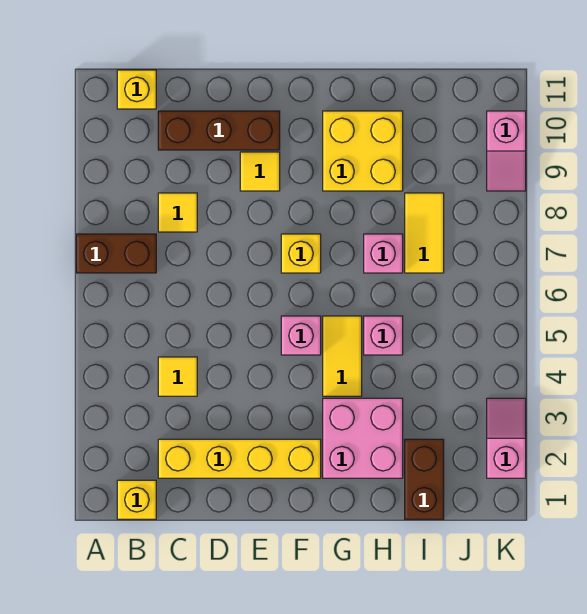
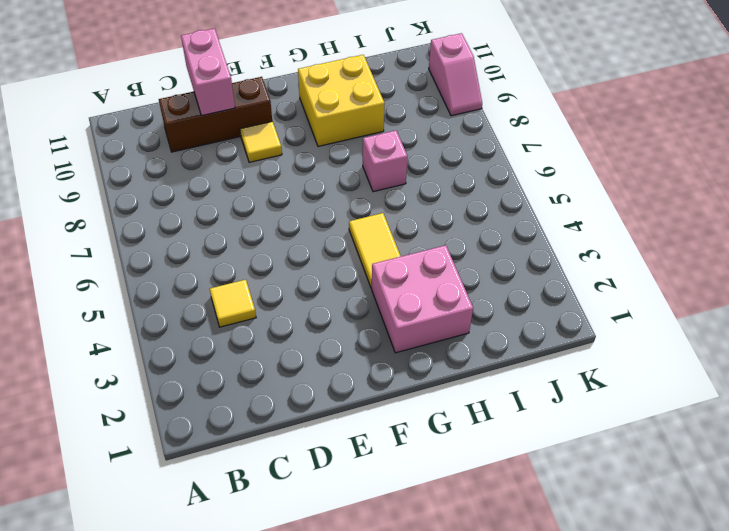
pink brick D10:D11 level 2 -> none
none -> brown brick A7:B7 level 1
none -> yellow brick B1 level 1
none -> yellow brick B11 level 1

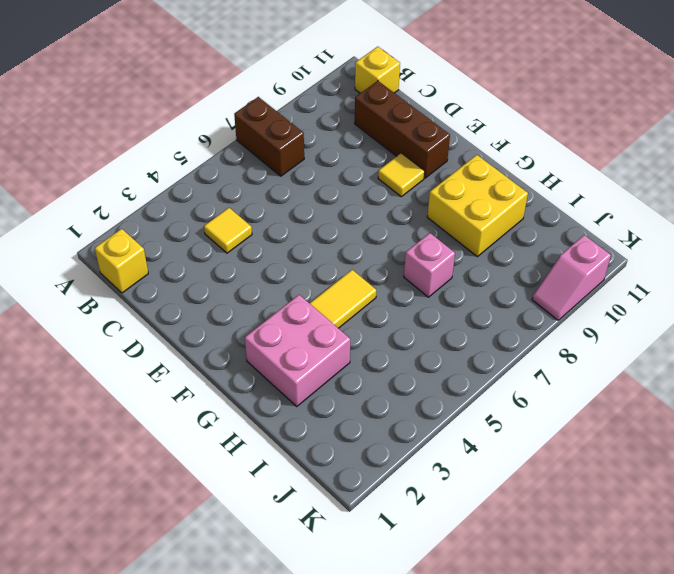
none -> yellow brick C2:F2 level 1
none -> yellow tile C8 level 1
none -> pink brick F5 level 1

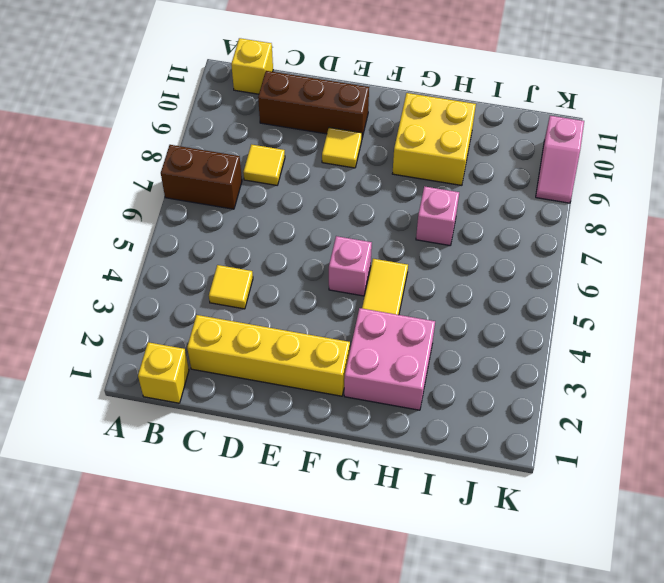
none -> yellow brick F7 level 1
none -> pink brick H5 level 1
none -> brown brick I1:I2 level 1

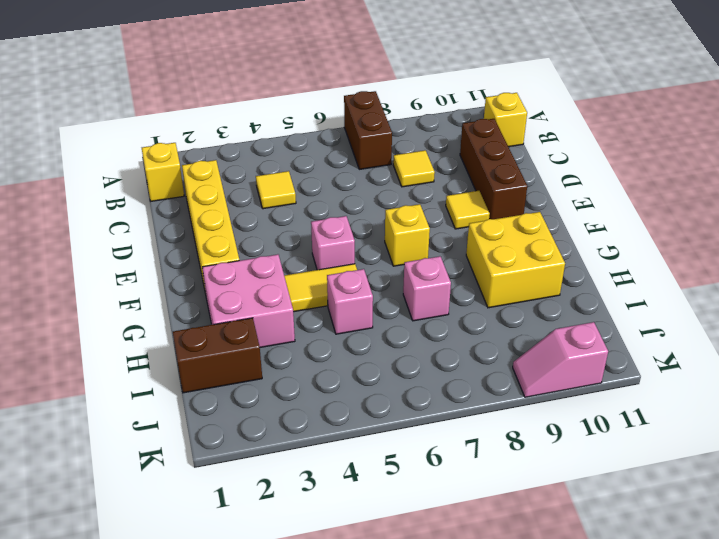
none -> yellow tile I7:I8 level 1
none -> pink slope K2:K3 level 1 top 2

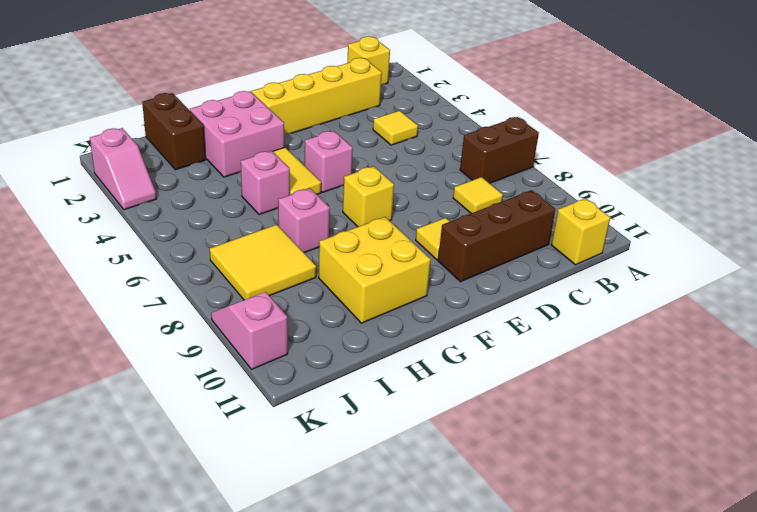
yellow tile I7:J8 level 1 -> yellow tile I7:I8 level 1

